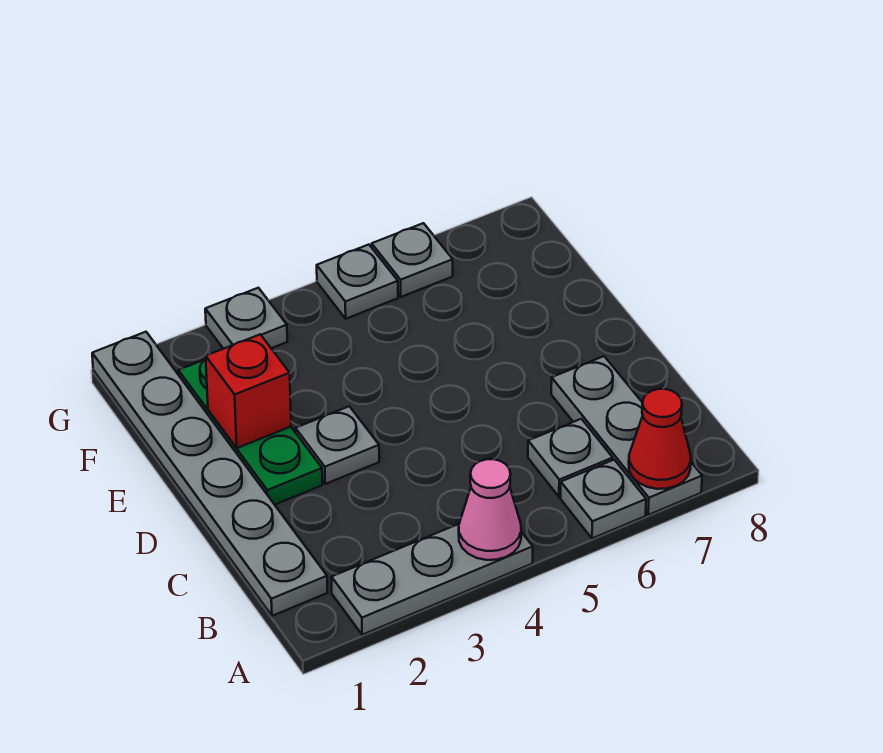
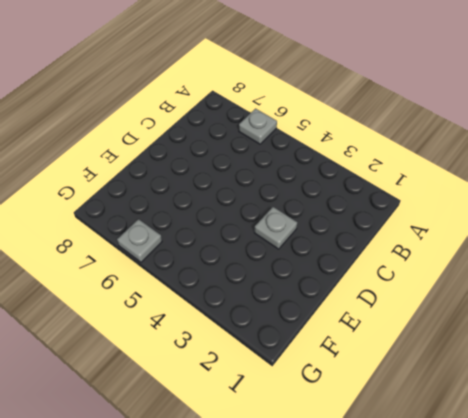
none -> grey plate A2:A4 level 1
none -> grey plate A7:C7 level 1
none -> grey plate B1:G1 level 1

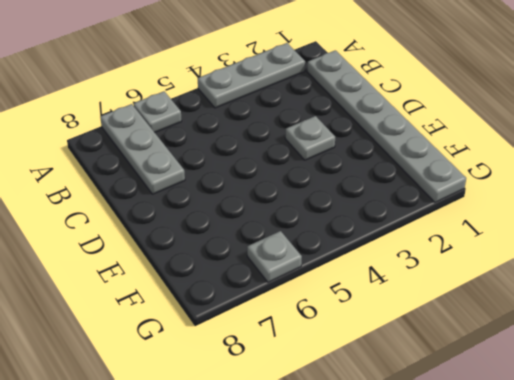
none -> grey plate B6 level 1
none -> green plate D2:F2 level 1
none -> grey plate G3 level 1

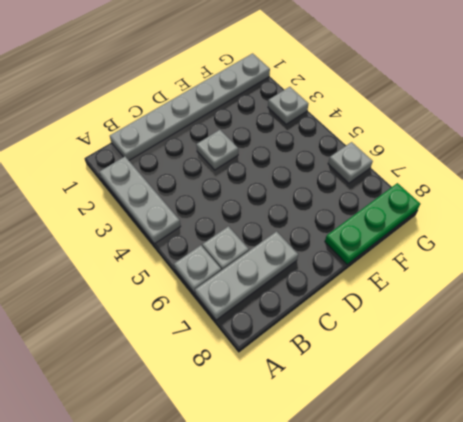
green plate E8:G8 level 1 -> green plate D2:F2 level 1
none -> grey plate G5 level 1
none -> pink cone A4 level 2
none -> red cone A7 level 2

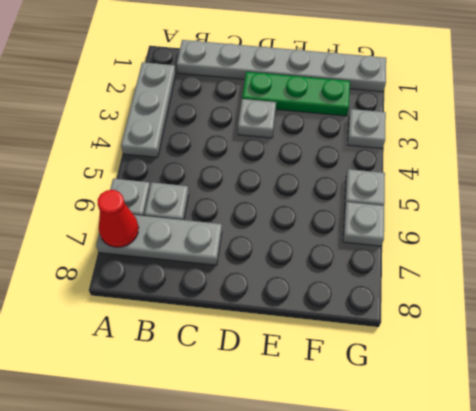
none -> pink cone A4 level 2
none -> red brick E2 level 2

